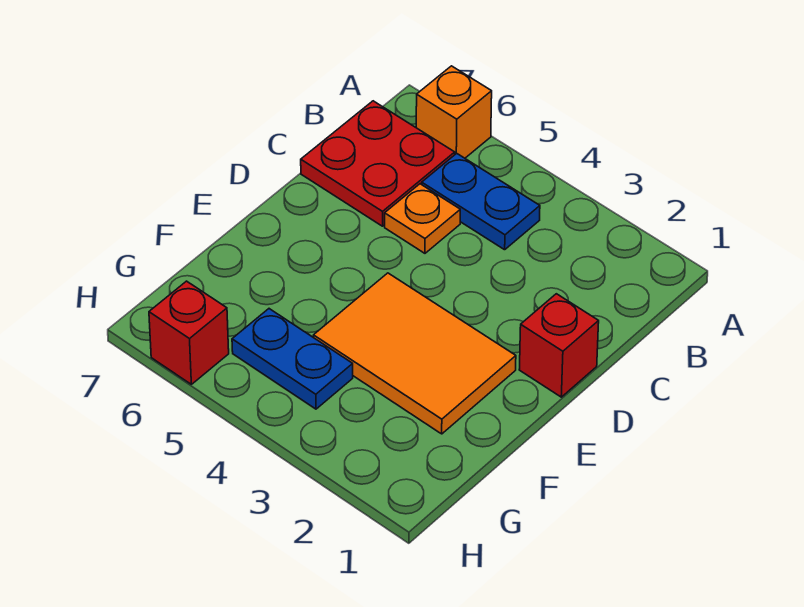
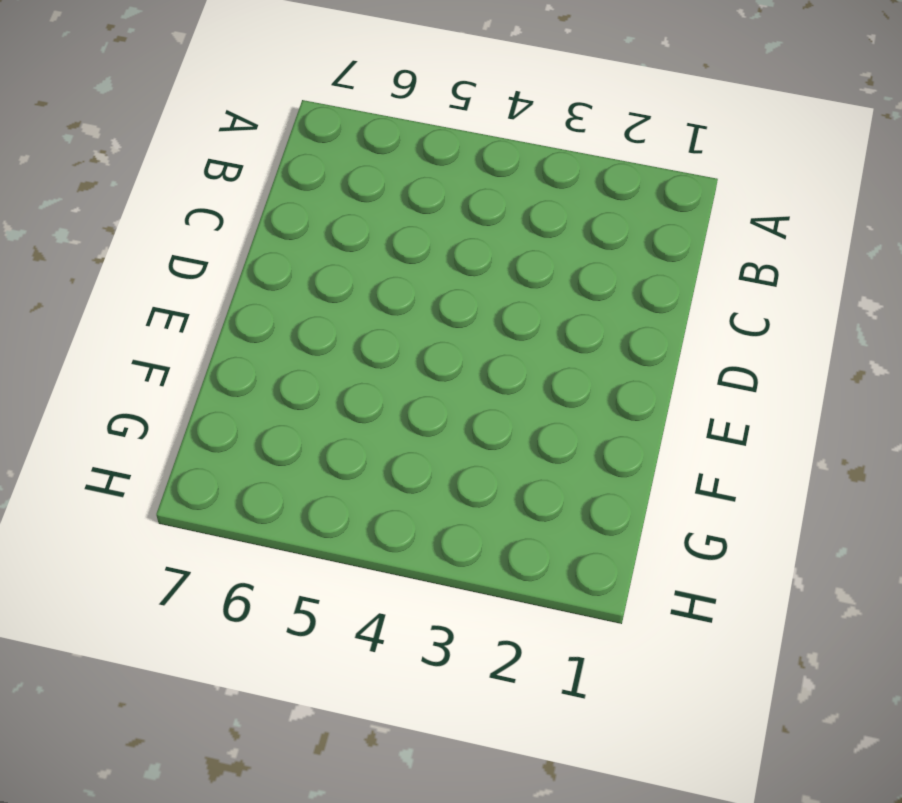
none -> orange brick A6 level 1
none -> blue plate B4:B5 level 1

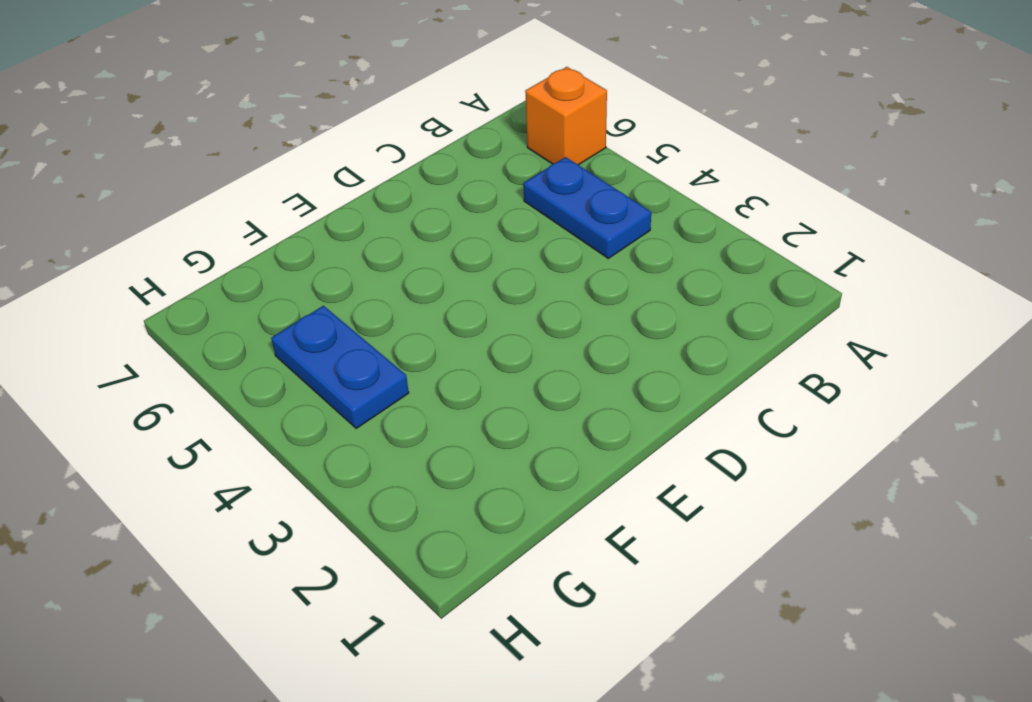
none -> red plate B6:C7 level 1
none -> orange plate C5 level 1

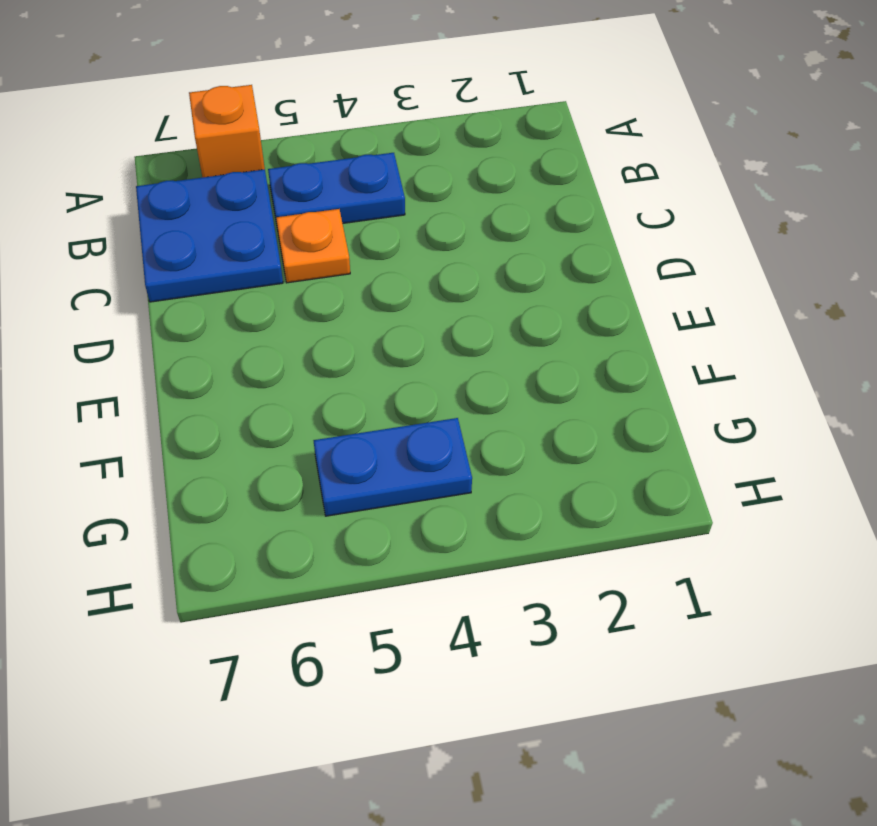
blue plate B6:C7 level 1 -> red plate B6:C7 level 1
none -> red brick D1 level 1
none -> orange tile E2:F4 level 1

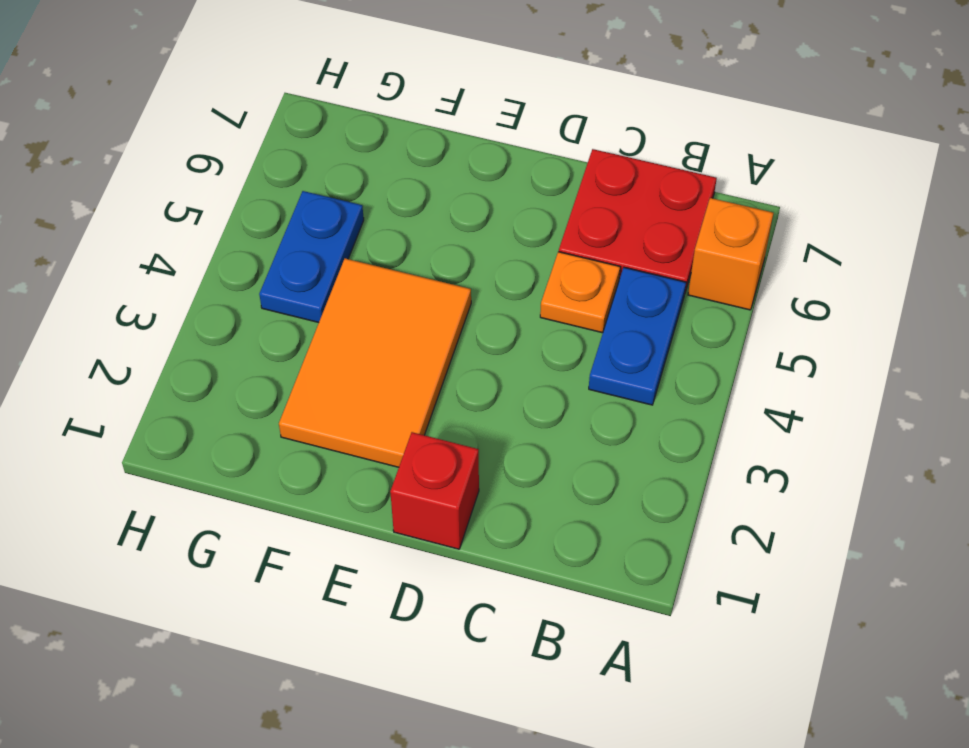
none -> red brick H6 level 1

